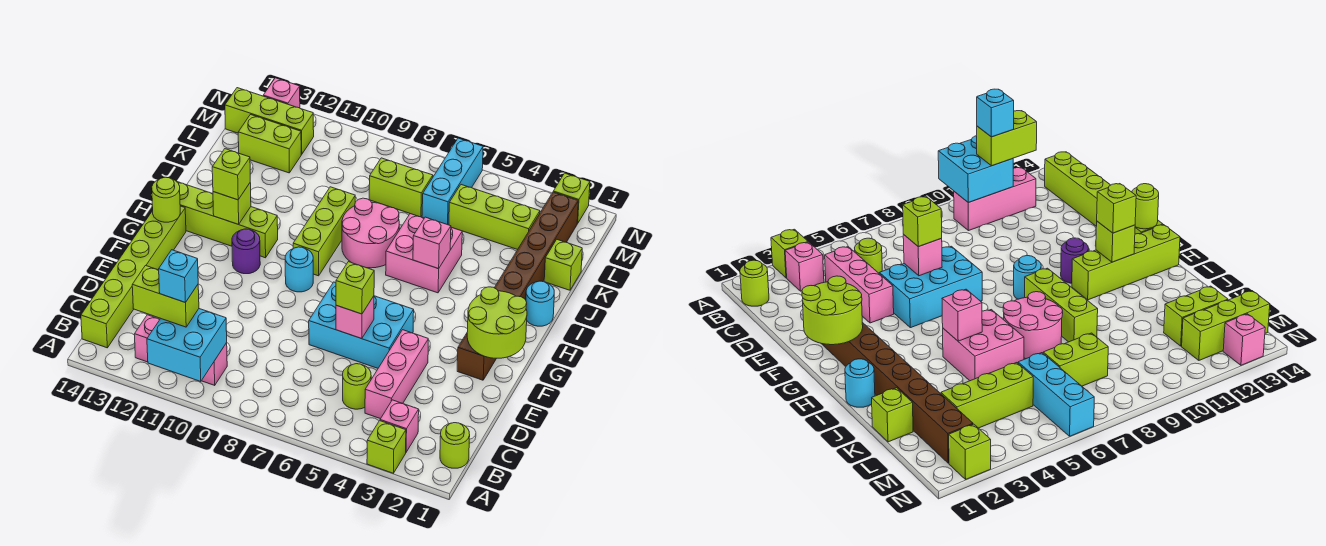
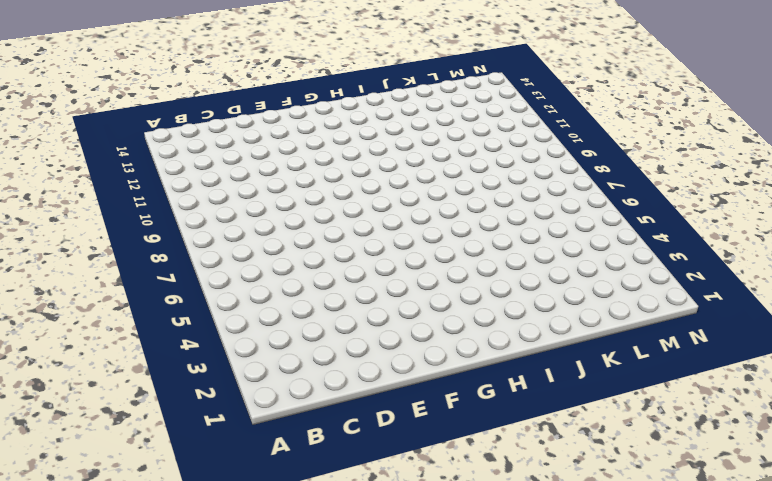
none -> lime brick A3 level 1
none -> lime round brick B1 level 1
none -> pink brick B3 level 1
none -> pink brick B10:B12 level 1

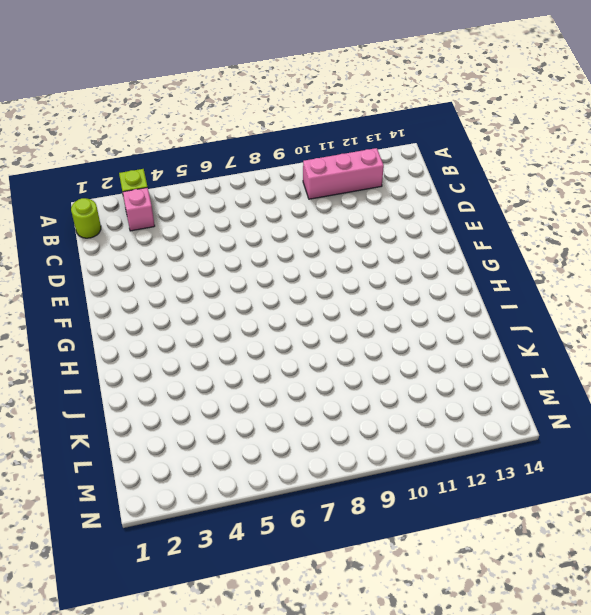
none -> lime brick B14:G14 level 1
none -> pink brick C4:E4 level 1
none -> lime round brick C5 level 1
none -> cyan brick E5:F7 level 1

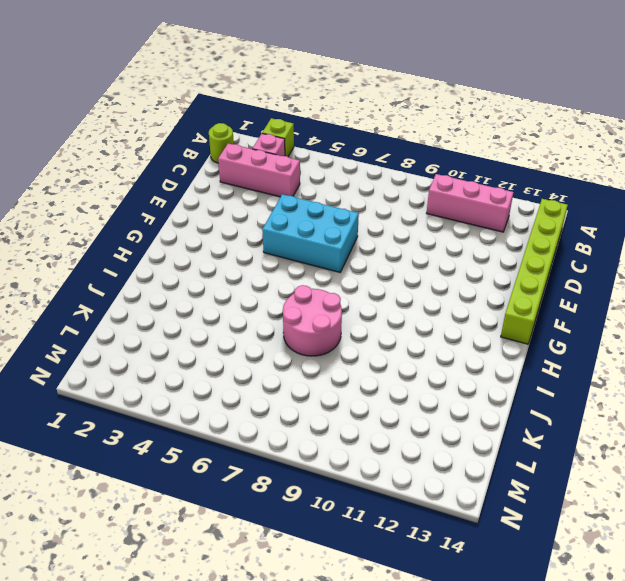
pink brick C2:C4 level 1 -> pink brick C4:E4 level 1
none -> lime round brick C5 level 1
none -> brown brick F2:M2 level 1
none -> cyan round brick G9 level 1
none -> purple round brick G11 level 1

